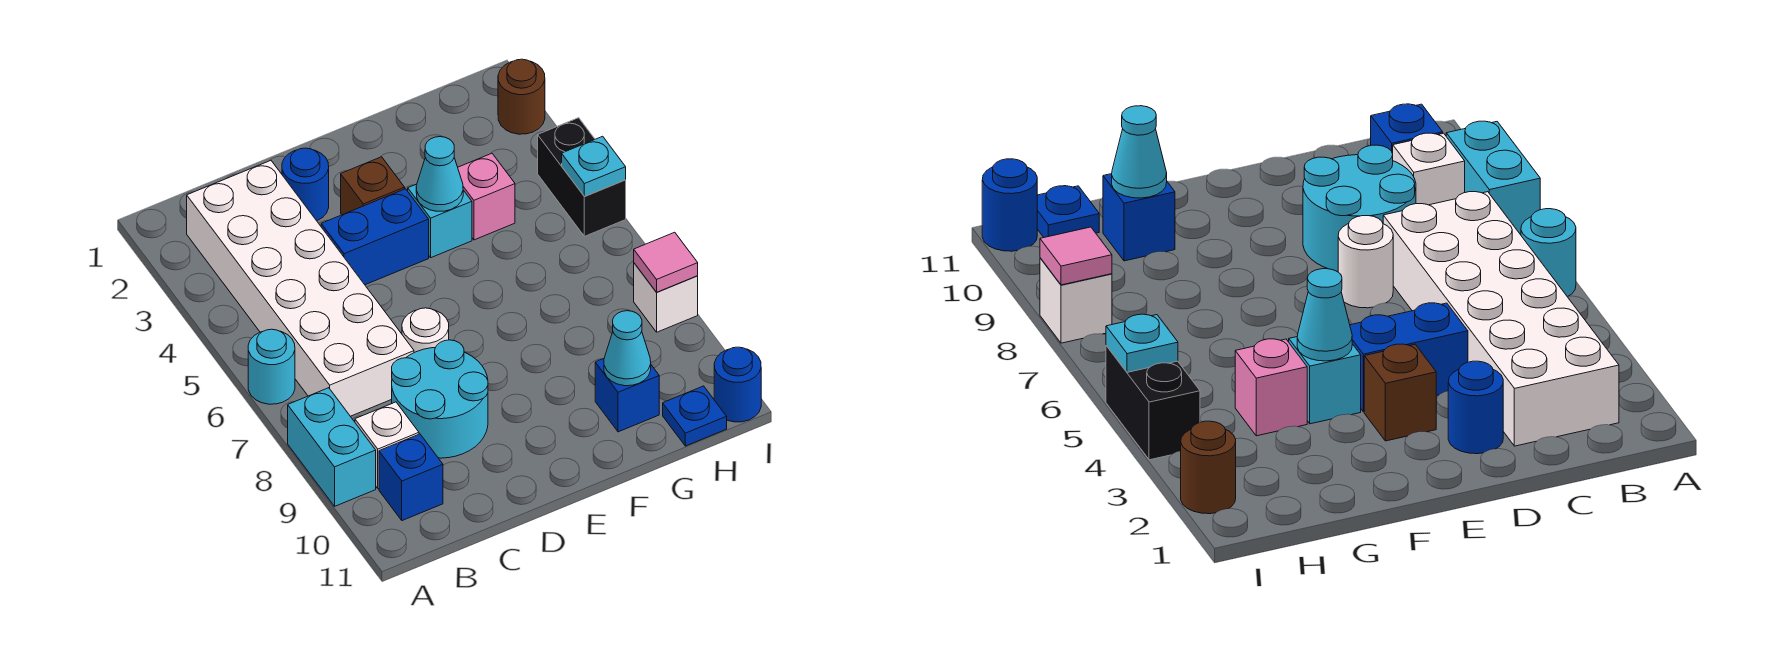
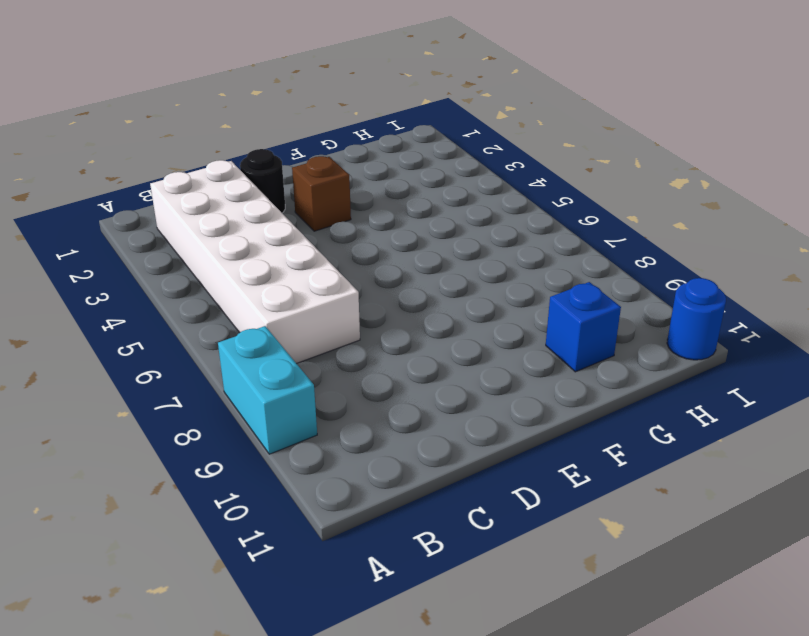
black round brick D2 level 1 -> blue round brick D2 level 1
none -> cyan round brick A6 level 1
none -> white brick B9 level 1
none -> blue brick B10 level 1

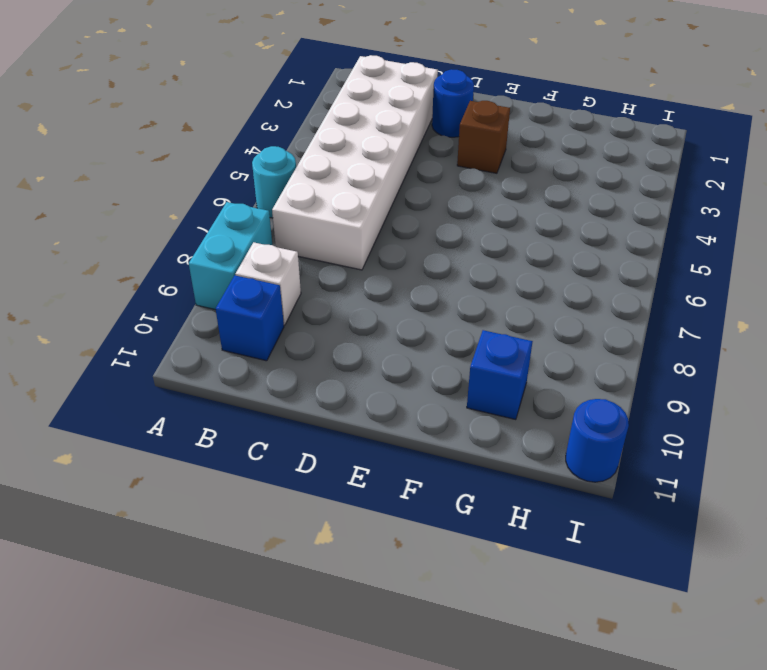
none -> cyan round brick C8:D9 level 1
none -> blue brick D4:E4 level 1
none -> white round brick D7 level 1

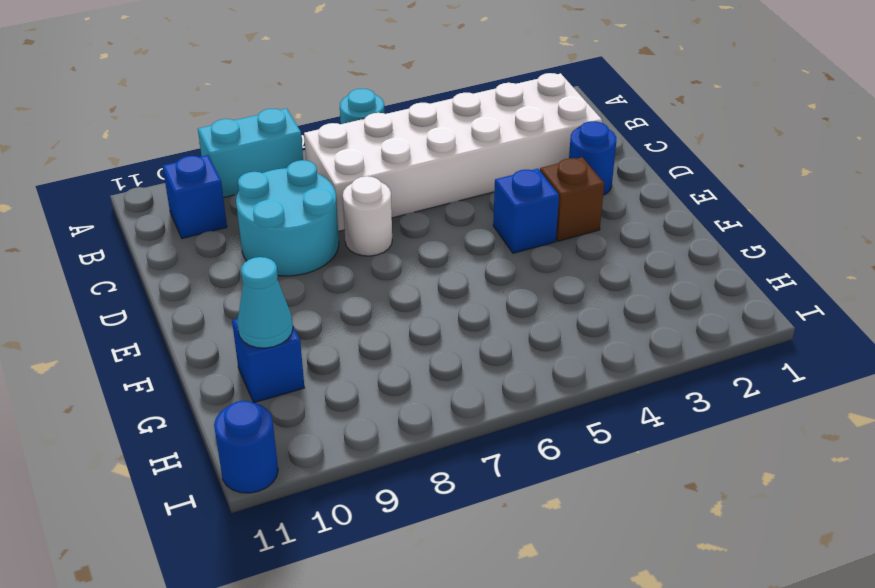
blue brick E4 level 1 -> blue brick D4:E4 level 1
none -> white brick B9 level 1
none -> cyan brick F4 level 1
none -> pink brick G4 level 1

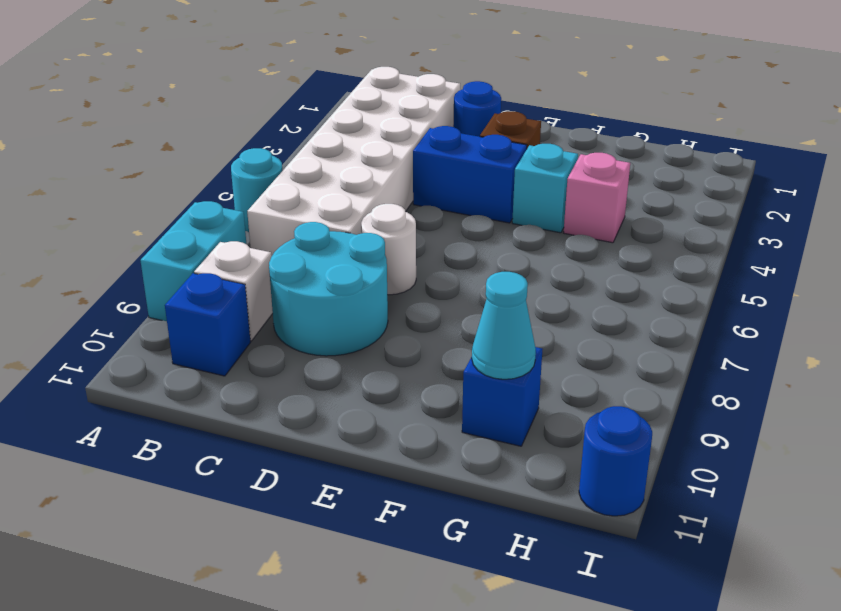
none -> blue plate H11 level 1
none -> brown round brick I2 level 1
none -> black brick I4:I5 level 1

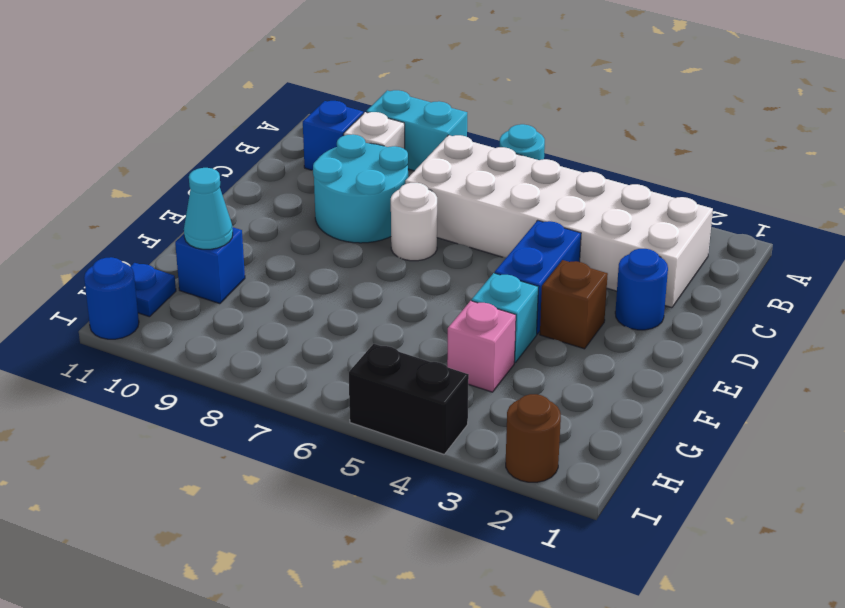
none -> white brick I8 level 1
none -> cyan cone F4 level 2
none -> cyan plate I5 level 2

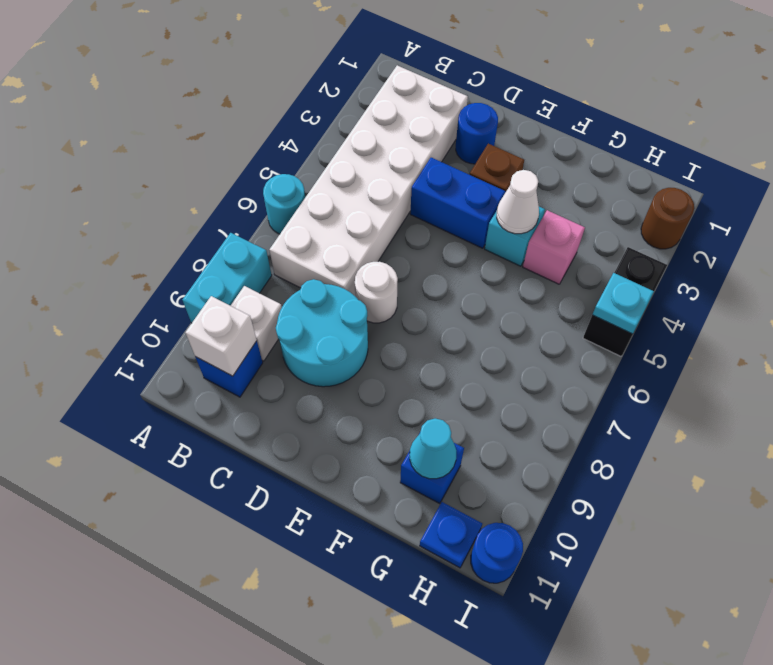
white brick B10 level 2 -> white brick I8 level 1
white cone F4 level 2 -> cyan cone F4 level 2
none -> pink tile I8 level 2

